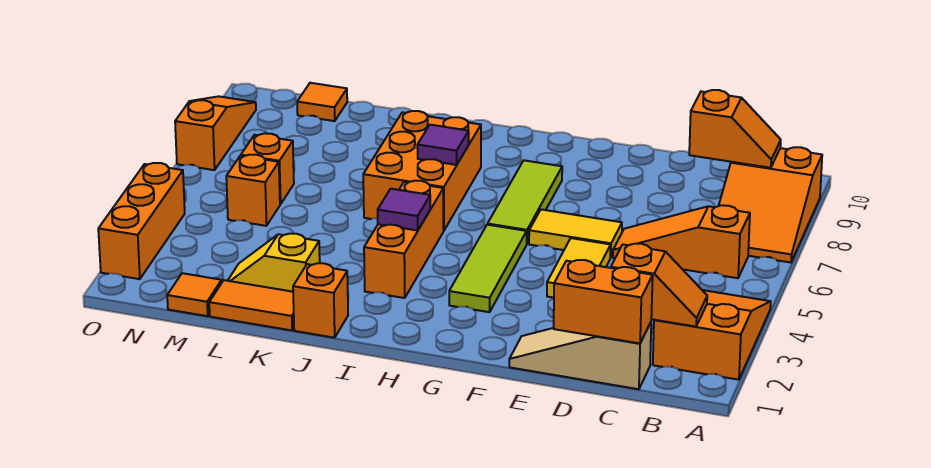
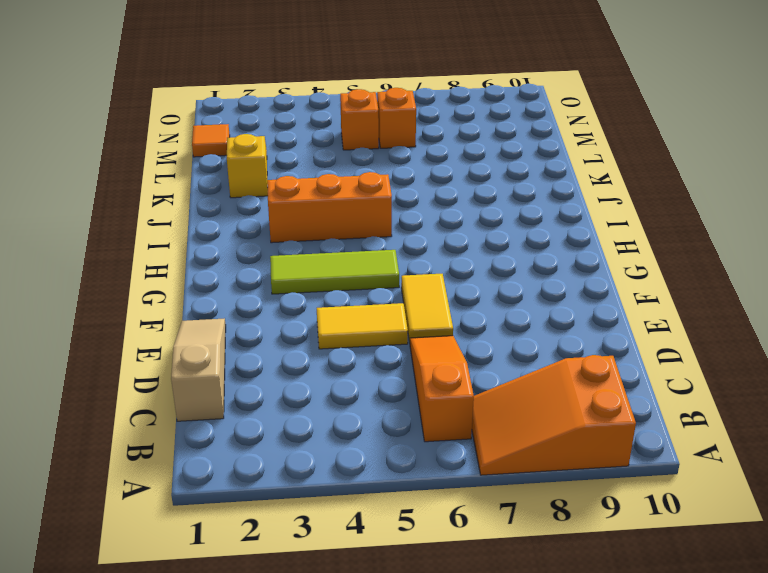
none -> orange slope A2:B4 level 1 top 2
none -> lime tile G6:G8 level 1
none -> orange brick I6:J8 level 1

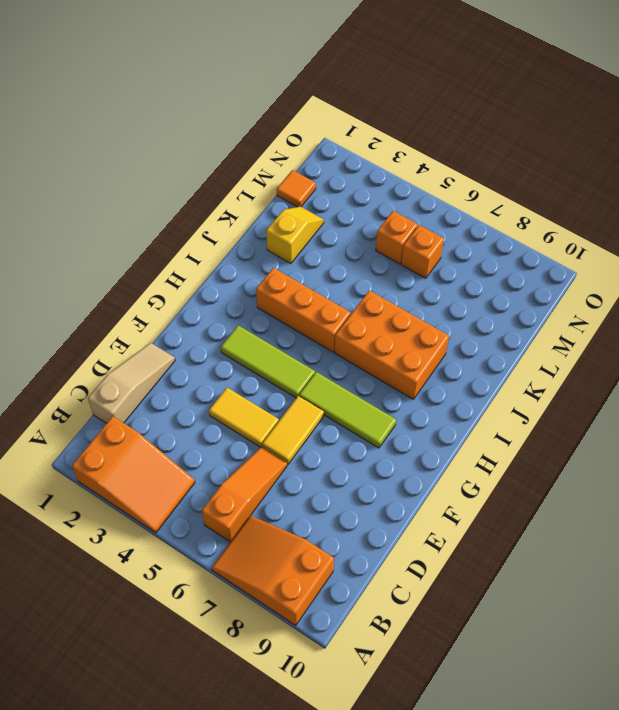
none -> orange brick J1 level 1
none -> orange tile K1:L1 level 1
none -> orange tile M10 level 1

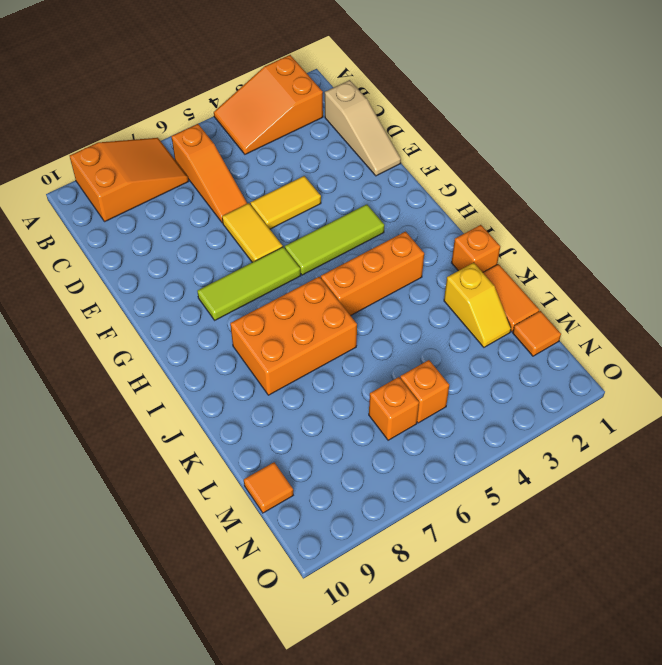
none -> orange brick O2:O4 level 1
none -> orange slope O7:O9 level 1 top 7
none -> orange slope B2:C2 level 2 top C

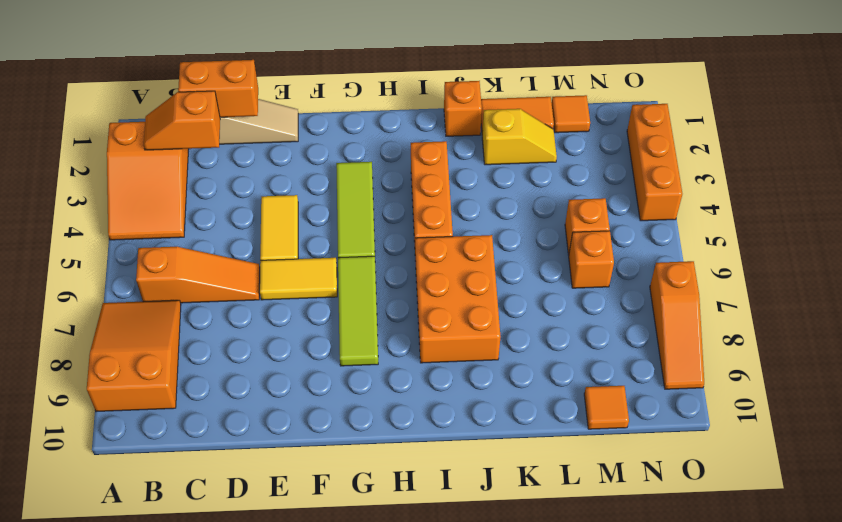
none -> orange slope B9:C9 level 2 top C
none -> purple tile I4 level 2
none -> purple tile I7 level 2

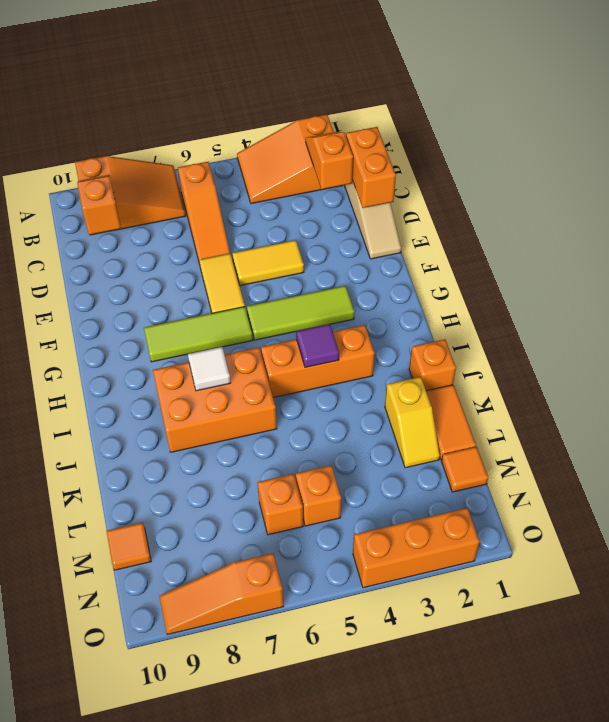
white tile I7 level 2 -> purple tile I7 level 2

